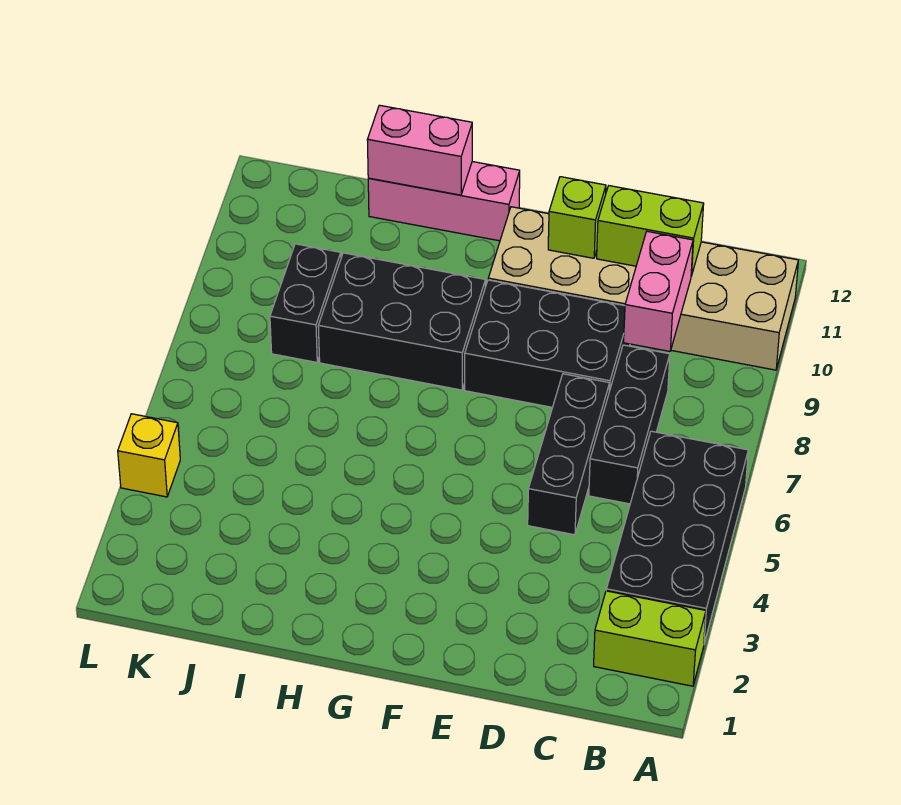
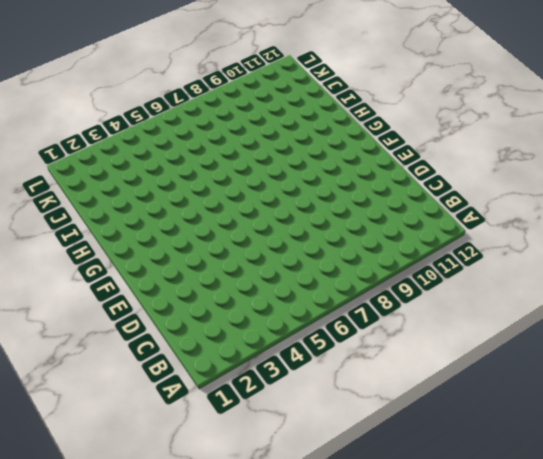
none -> lime brick A2:B2 level 1
none -> black brick A3:B6 level 1
none -> tan brick A10:F11 level 1

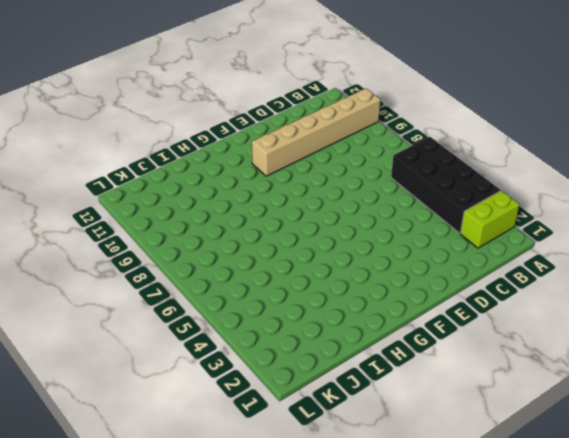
tan brick A10:F10 level 1 -> tan brick A10:F11 level 1
none -> black brick C6:C8 level 1
none -> black brick D5:D7 level 1
none -> black brick D8:F9 level 1

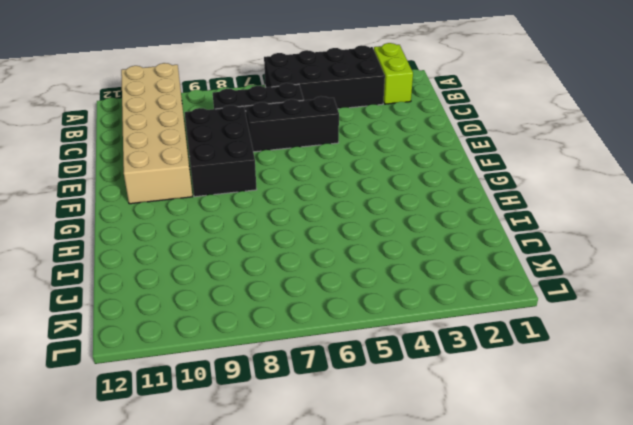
none -> black brick G8:I9 level 1
none -> pink brick G12:I12 level 1
none -> black brick J8:J9 level 1

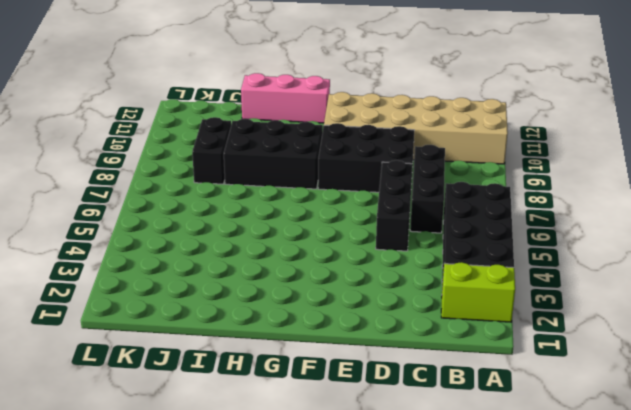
none -> yellow brick L4 level 1
none -> pink brick C9:C10 level 2
none -> lime brick C11:D11 level 2

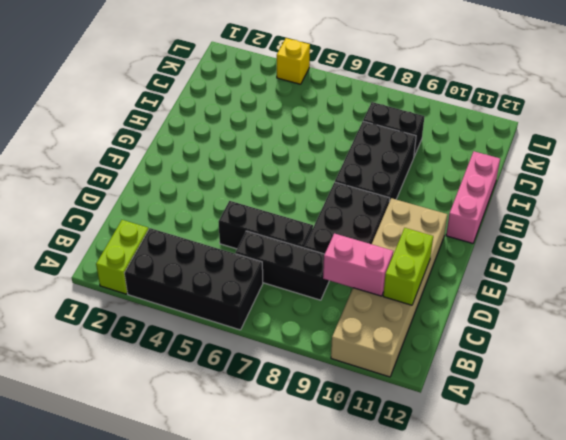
none -> lime brick E11 level 2
none -> pink brick H12:I12 level 2

